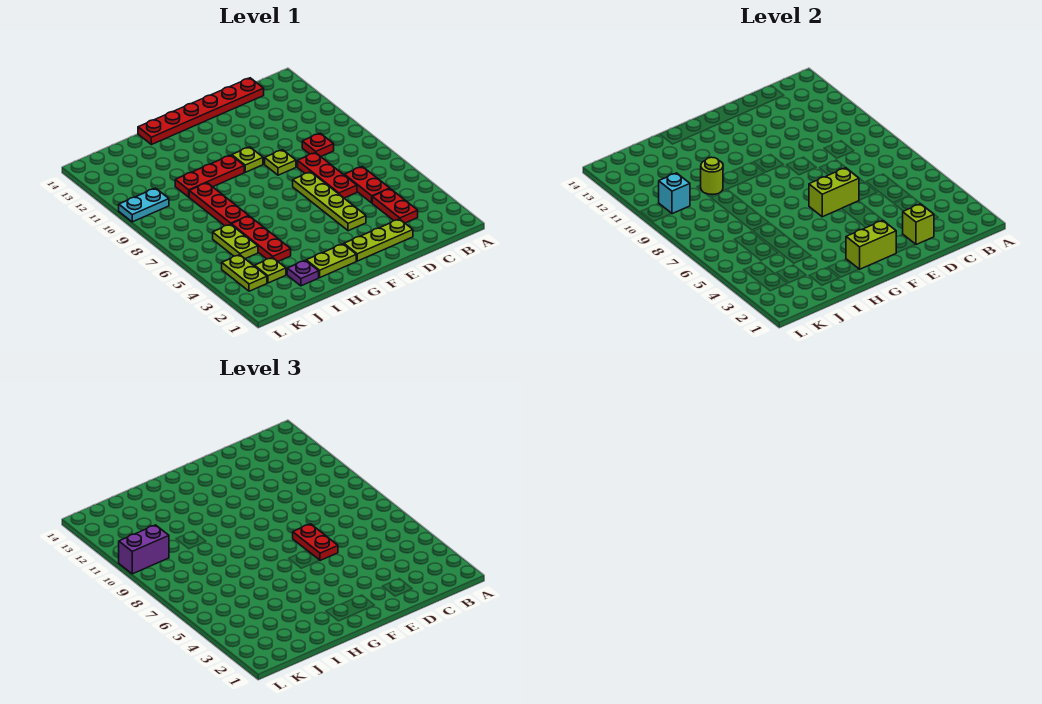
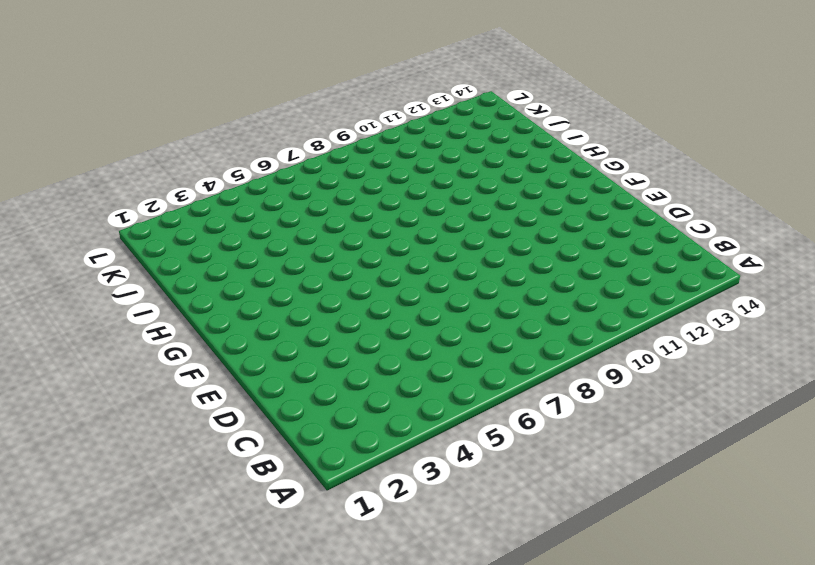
none -> red plate C3:C4 level 1
none -> red plate C5:C6 level 1
none -> red plate C9 level 1

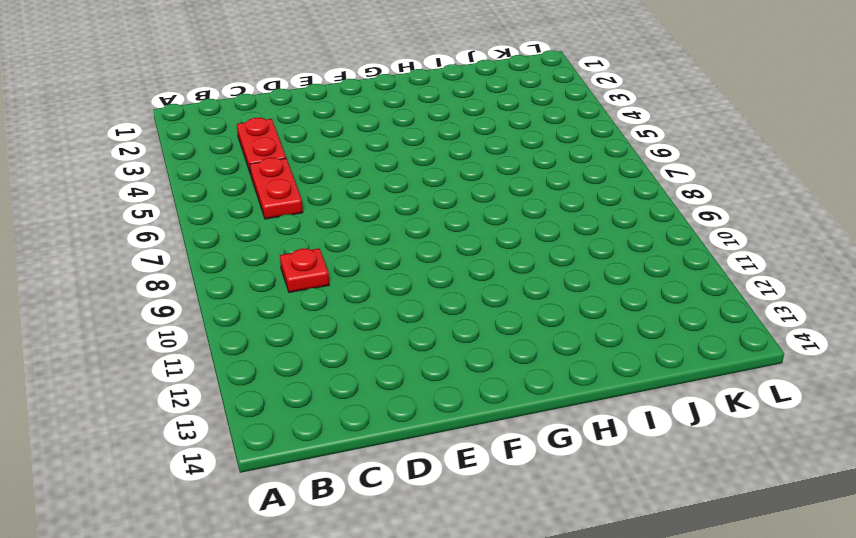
none -> red plate C14:H14 level 1
none -> lime plate D2:F2 level 1
none -> red plate D6:D8 level 1

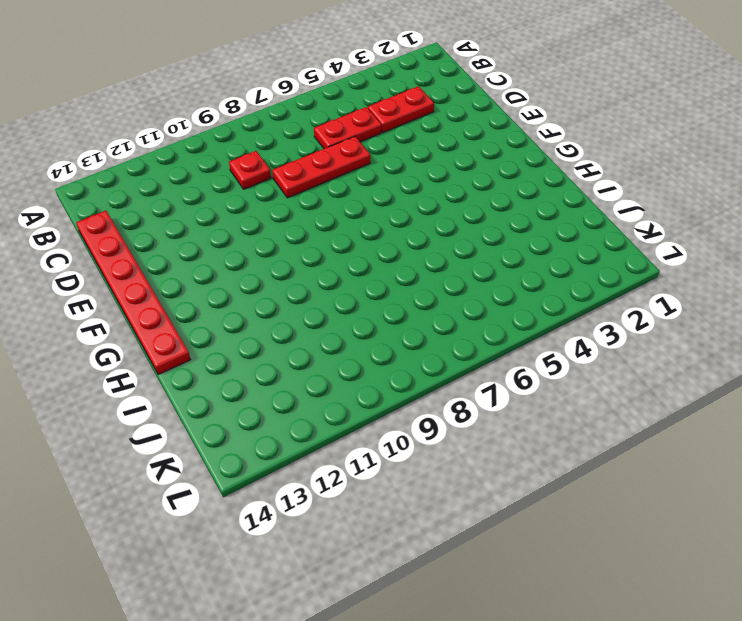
none -> lime plate D2:F2 level 1
none -> lime plate E4:E7 level 1
none -> lime plate E9 level 1

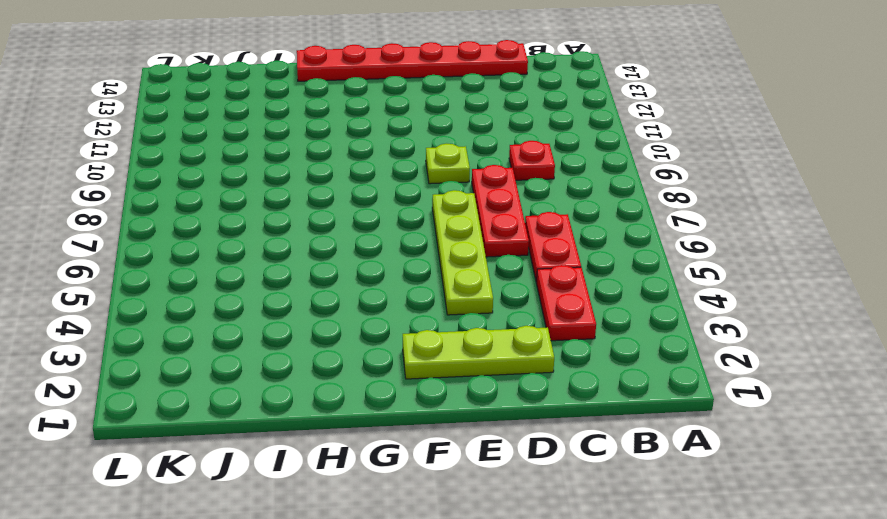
none -> lime plate F10 level 1
none -> lime plate G2:H2 level 1
none -> red plate G10:I10 level 1

